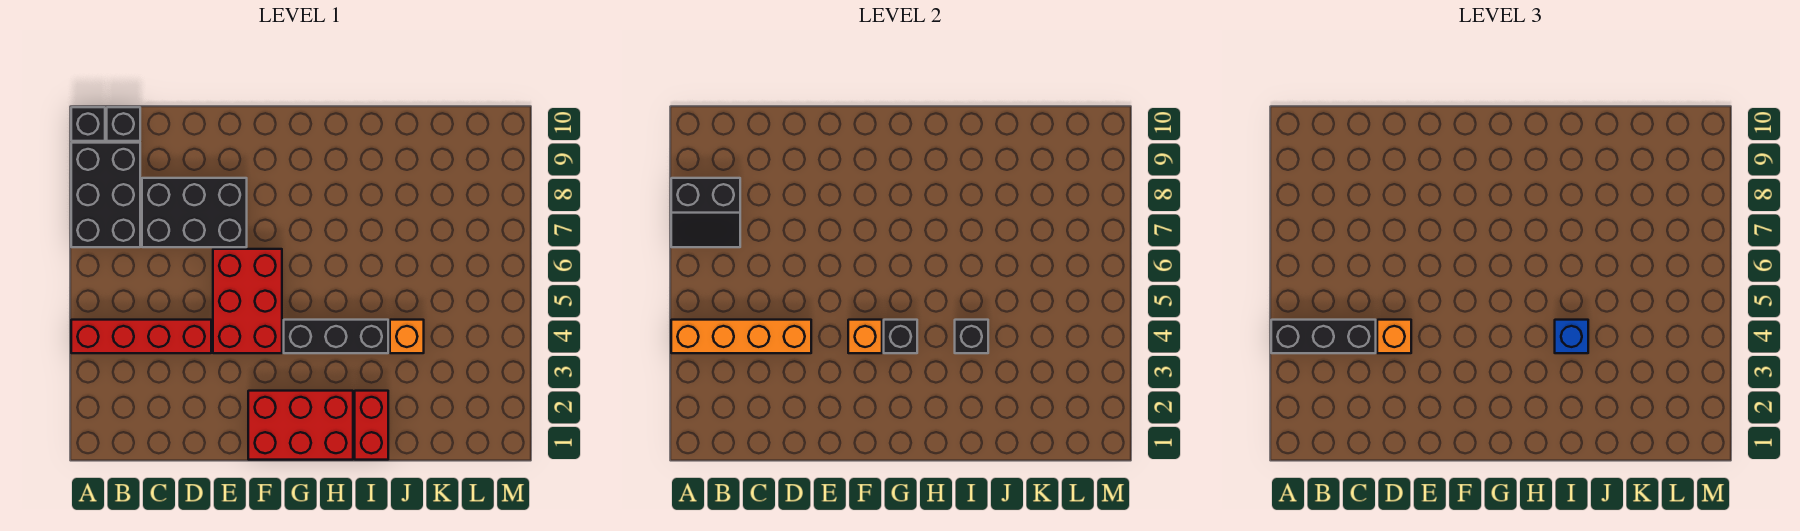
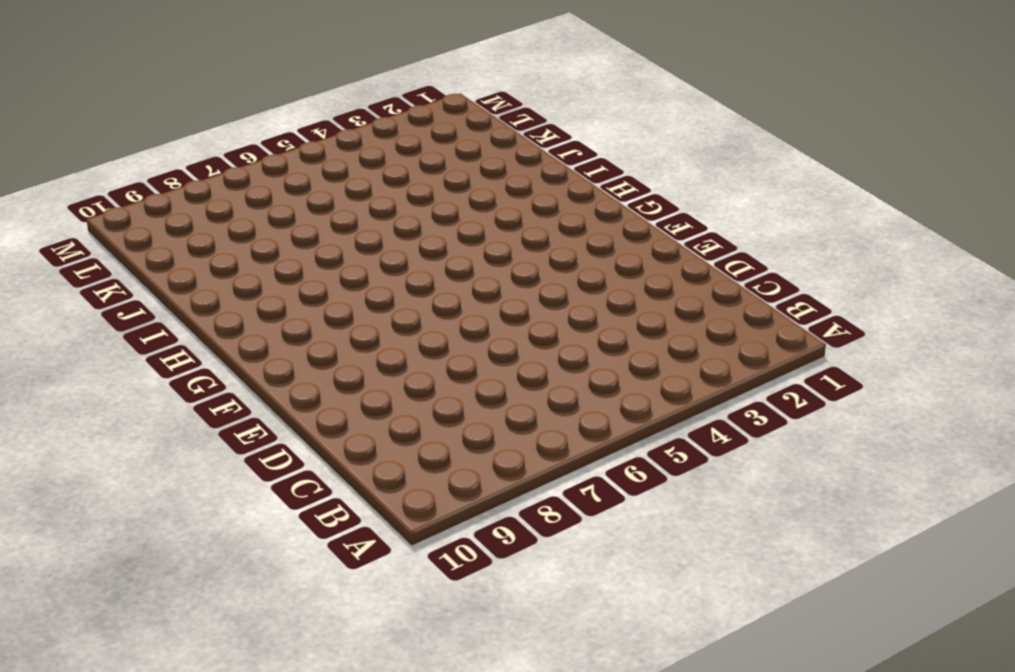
none -> red brick A4:D4 level 1
none -> black brick A7:B9 level 1
none -> black brick A10 level 1

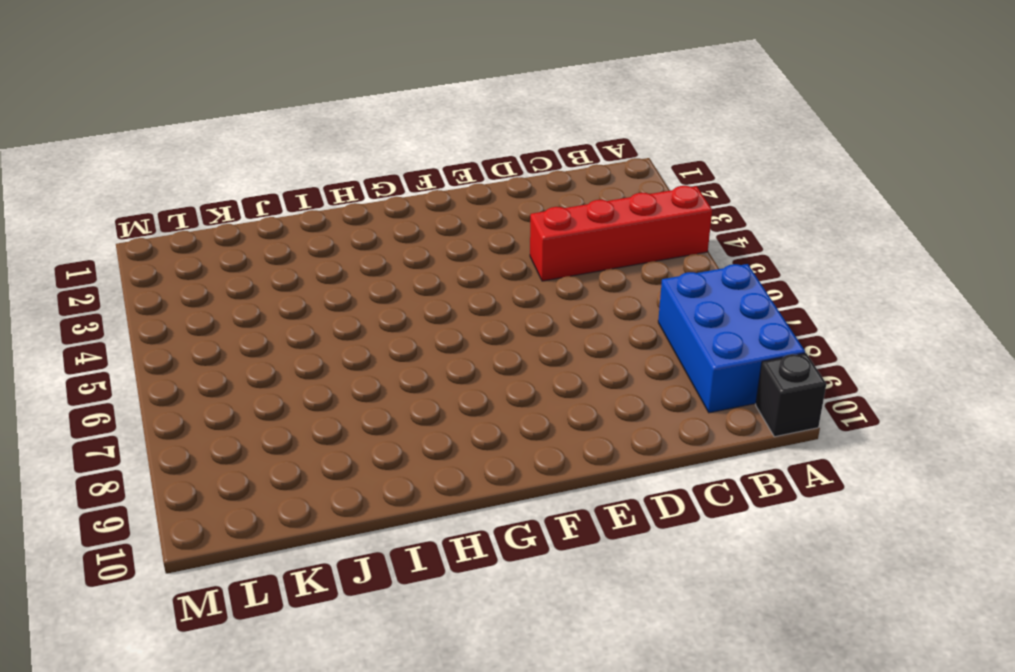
blue brick A7:B9 level 1 -> black brick A7:B9 level 1
none -> black brick B10 level 1
none -> black brick C7:E8 level 1
none -> red brick E4:F6 level 1

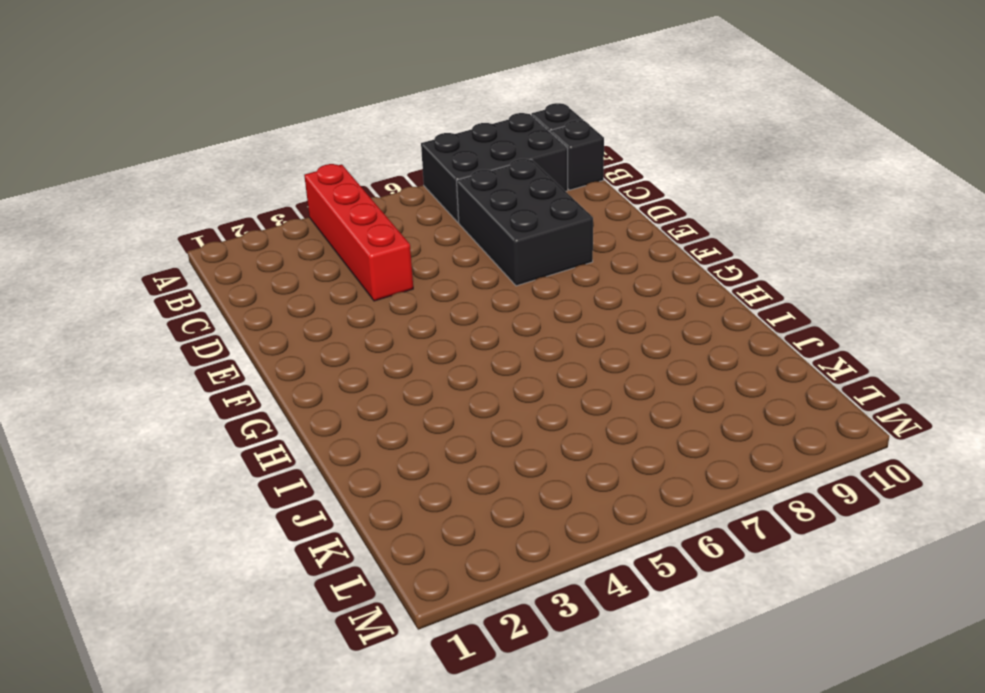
none -> red brick E4:F6 level 1
none -> red brick F1:H2 level 1
none -> black brick G4:I4 level 1

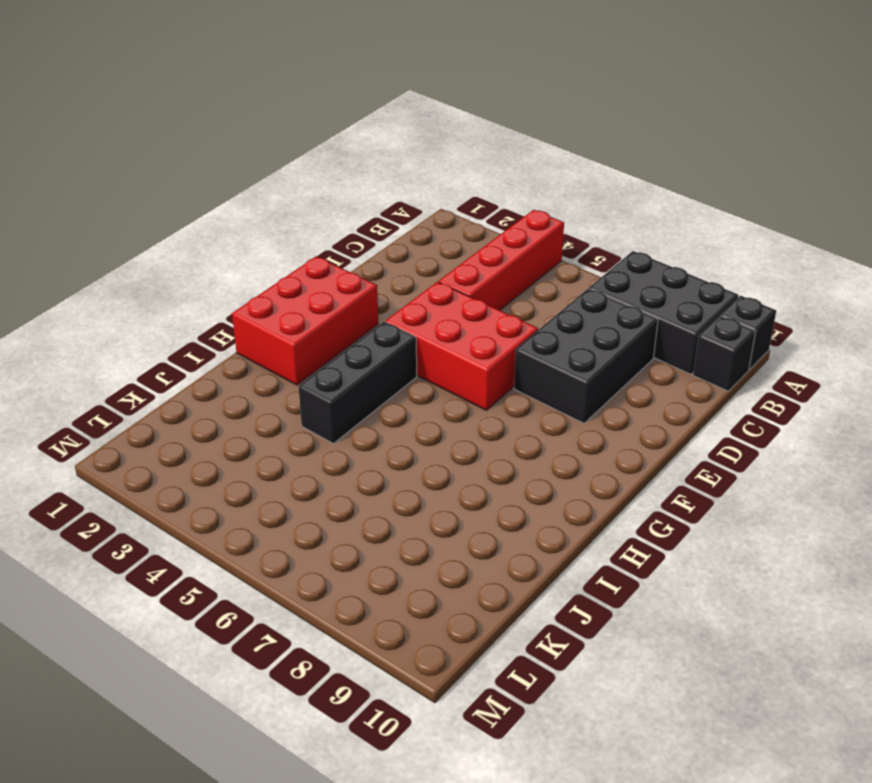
none -> red brick I1:I2 level 1
none -> orange brick J4 level 1
none -> orange brick A4:D4 level 2

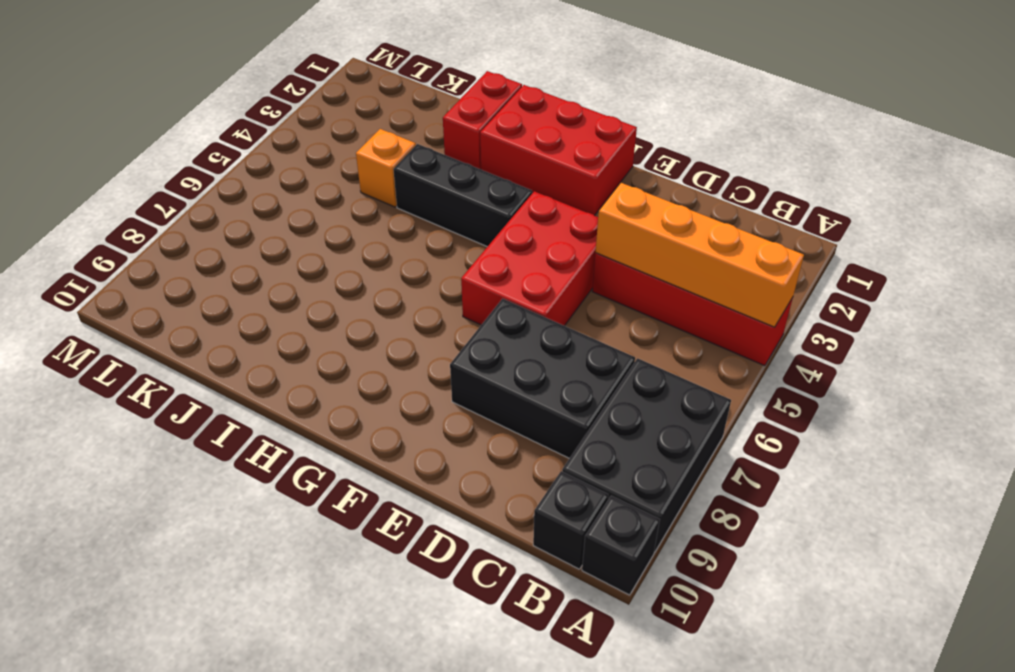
none -> black slope A7:B8 level 2 top 8
none -> orange brick F4 level 2
none -> black brick G4 level 2

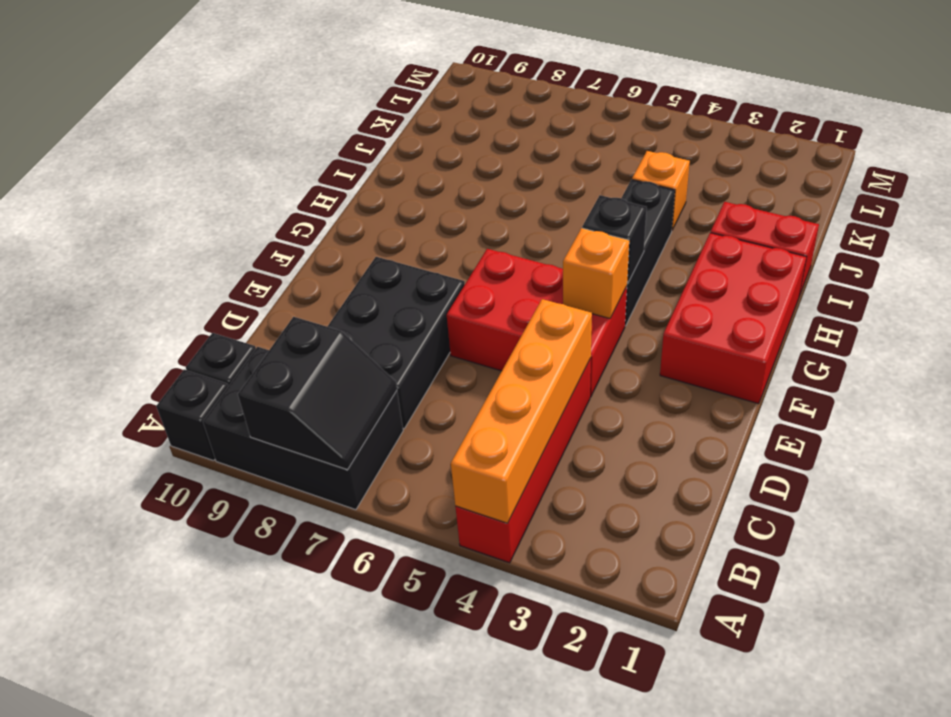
none -> black brick I4 level 2
none -> black brick A4:C4 level 3
none -> orange brick D4 level 3

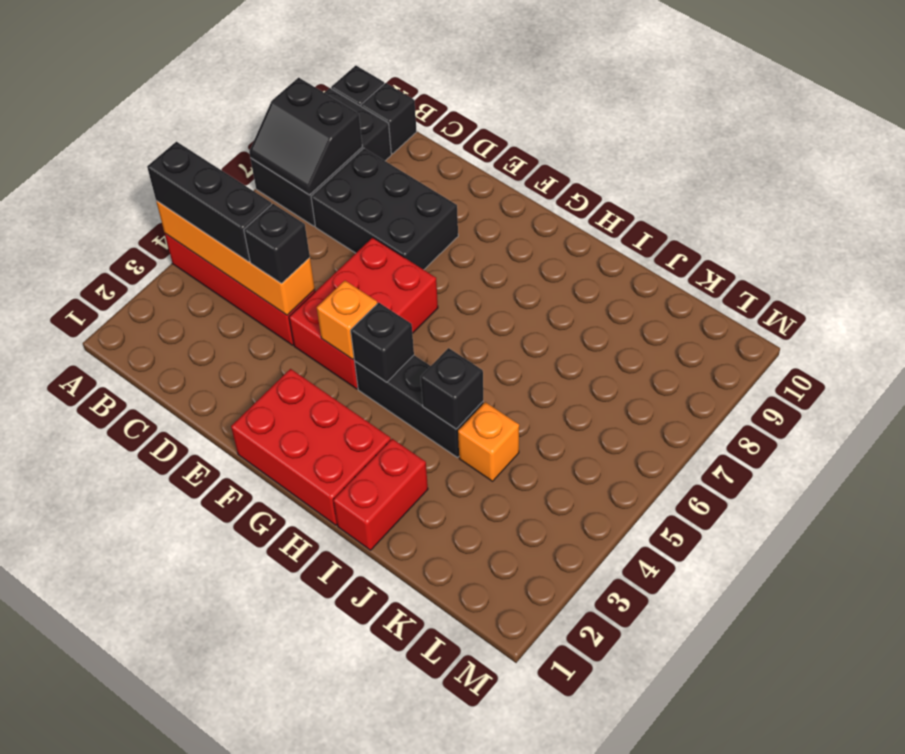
black brick D4 level 3 -> orange brick D4 level 3
none -> blue brick I4 level 3

